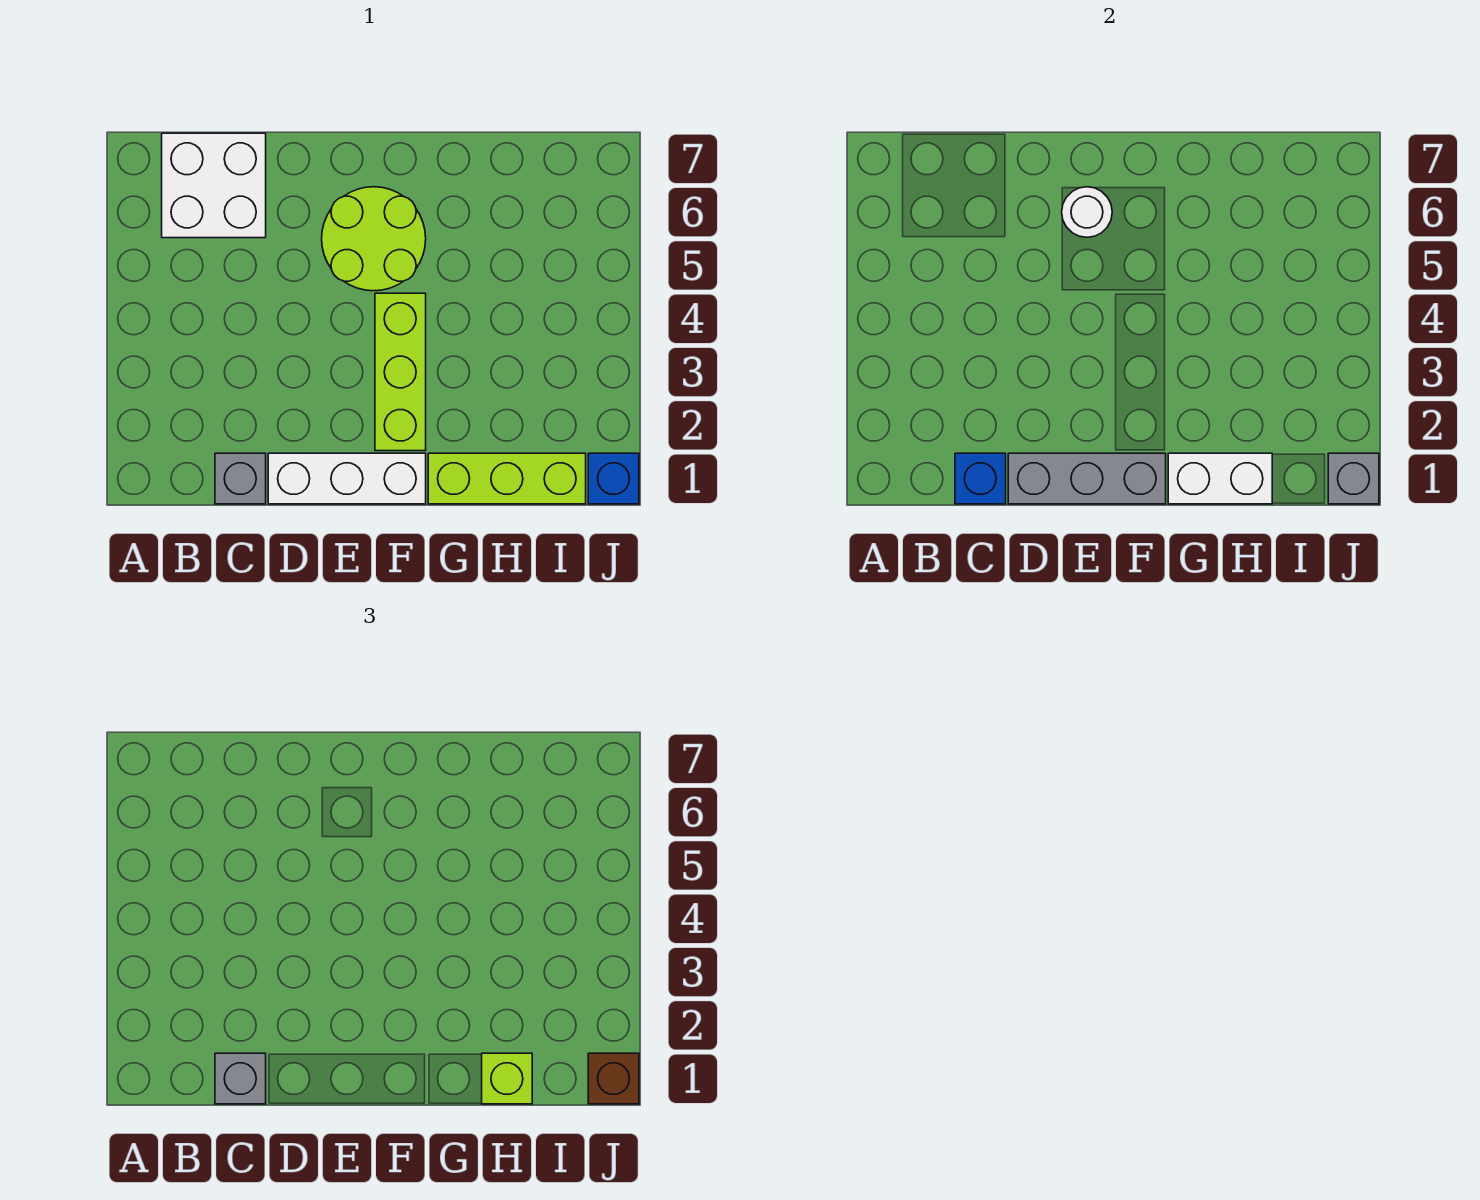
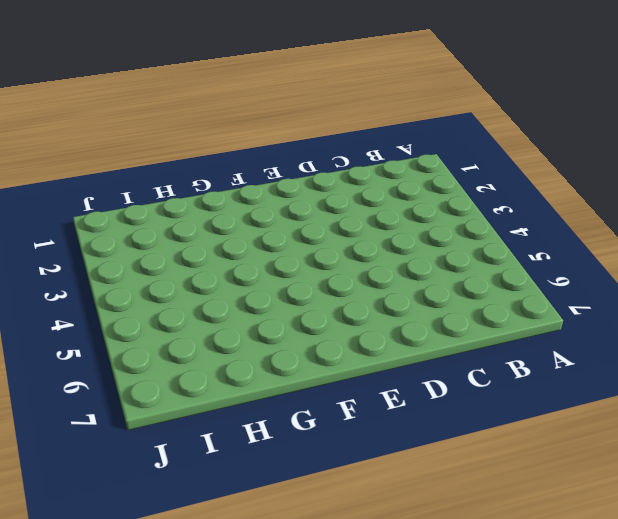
none -> white brick B6:C7 level 1
none -> grey brick C1 level 1
none -> white brick D1:F1 level 1

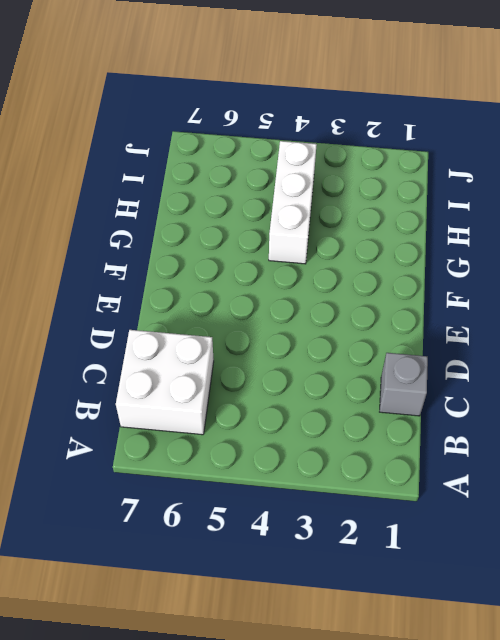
white brick G4:I4 level 1 -> white brick D1:F1 level 1
none -> lime round brick E5:F6 level 1
none -> lime brick F2:F4 level 1
none -> lime brick G1:I1 level 1

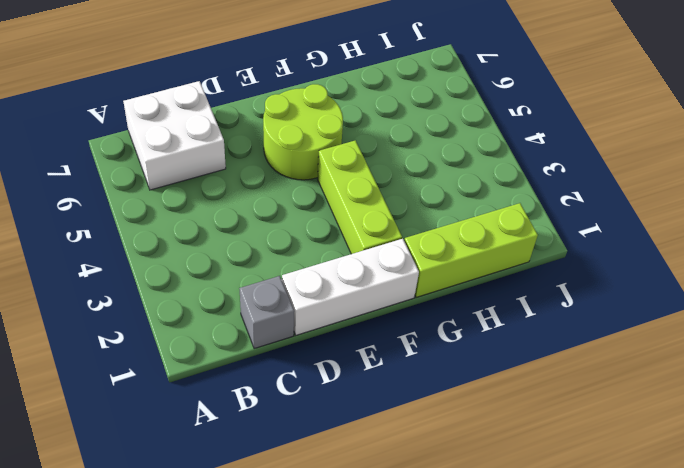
none -> blue brick J1 level 1
none -> blue brick C1 level 2
none -> grey brick D1:F1 level 2

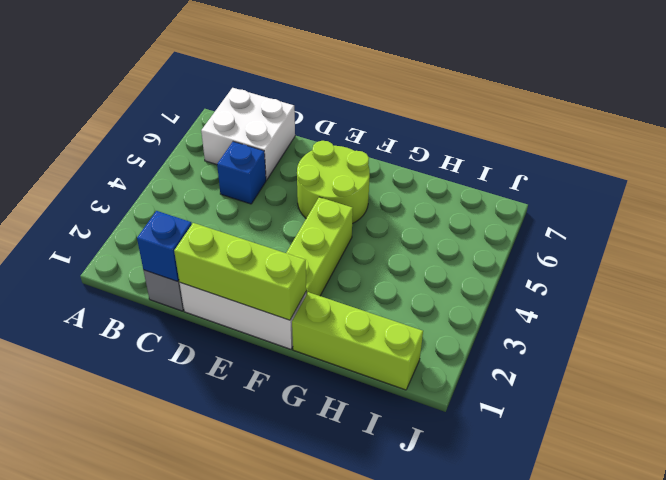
blue brick C5 level 1 -> blue brick J1 level 1
lime brick D1:F1 level 2 -> grey brick D1:F1 level 2
none -> white round brick E6 level 2
none -> white brick G1:H1 level 2
none -> grey brick J1 level 2

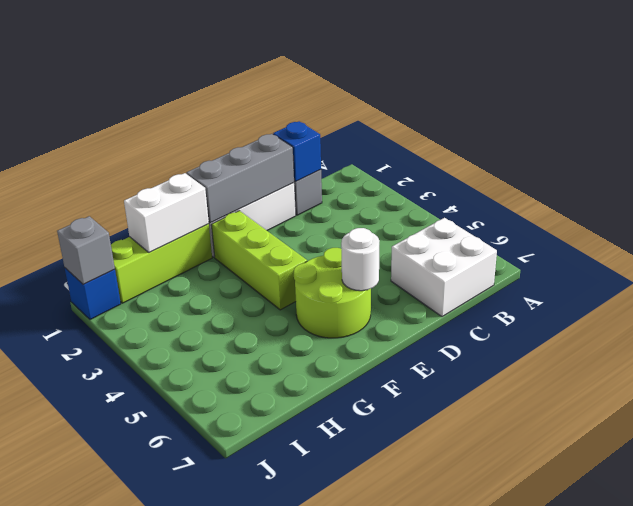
none -> grey brick C1 level 3
none -> lime brick H1 level 3
none -> brown brick J1 level 3

